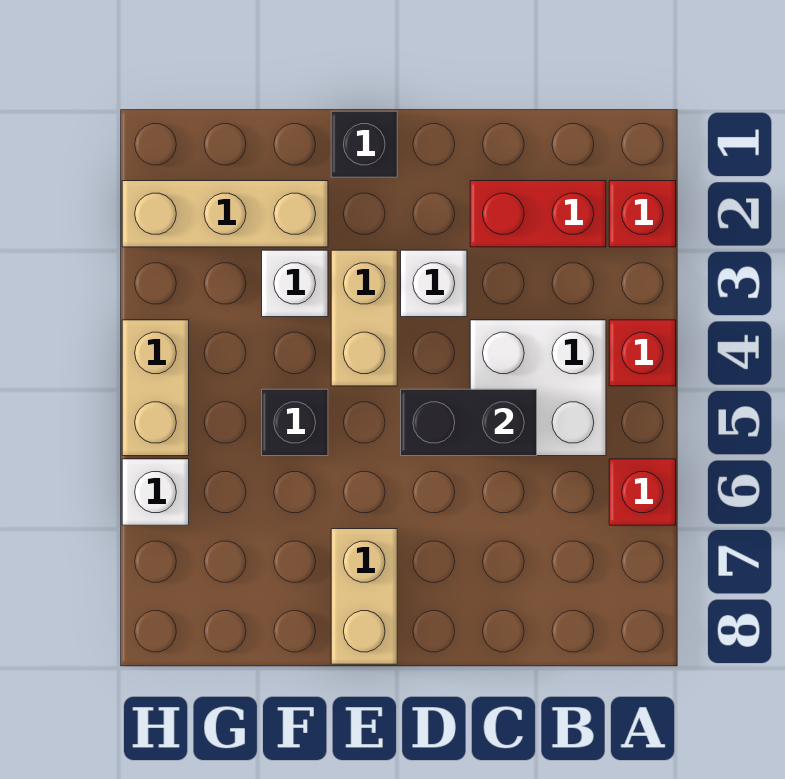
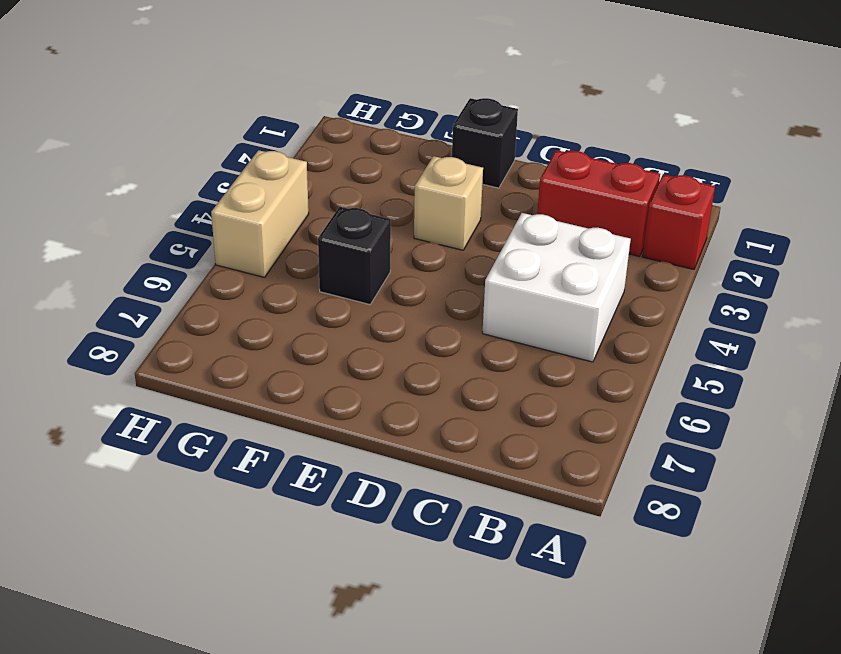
tan brick E3 level 1 -> tan brick E3:E4 level 1
none -> red brick A4 level 1
none -> red brick A6 level 1
none -> white brick D3 level 1

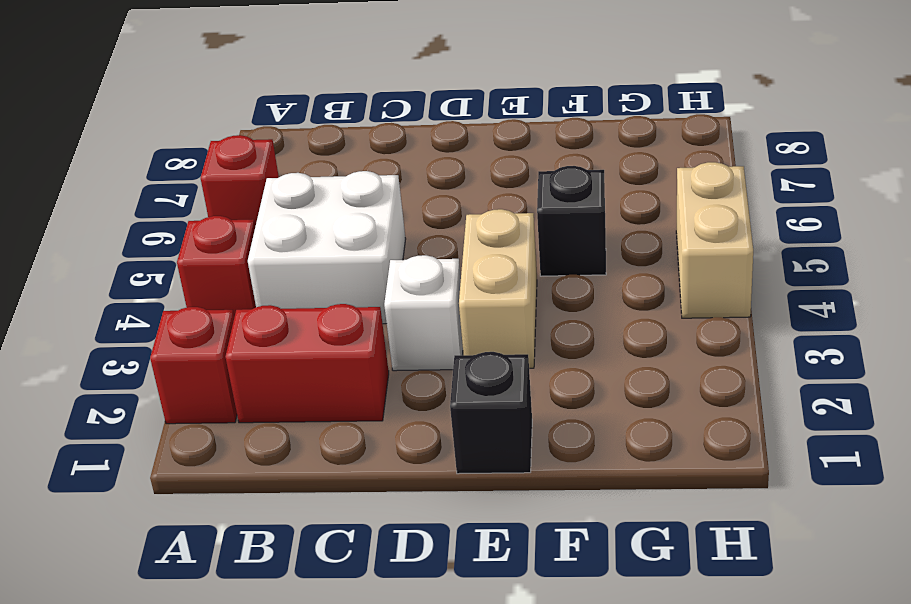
none -> tan brick E7:E8 level 1
none -> tan brick F2:H2 level 1
none -> white brick F3 level 1

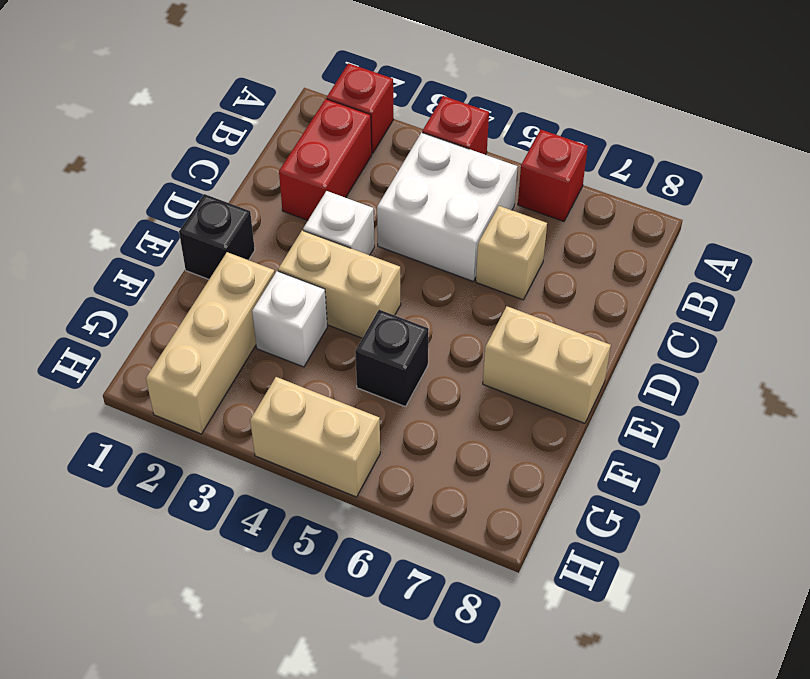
tan brick C6 level 1 -> none
none -> white brick H6 level 1
none -> black brick C5:D5 level 2

